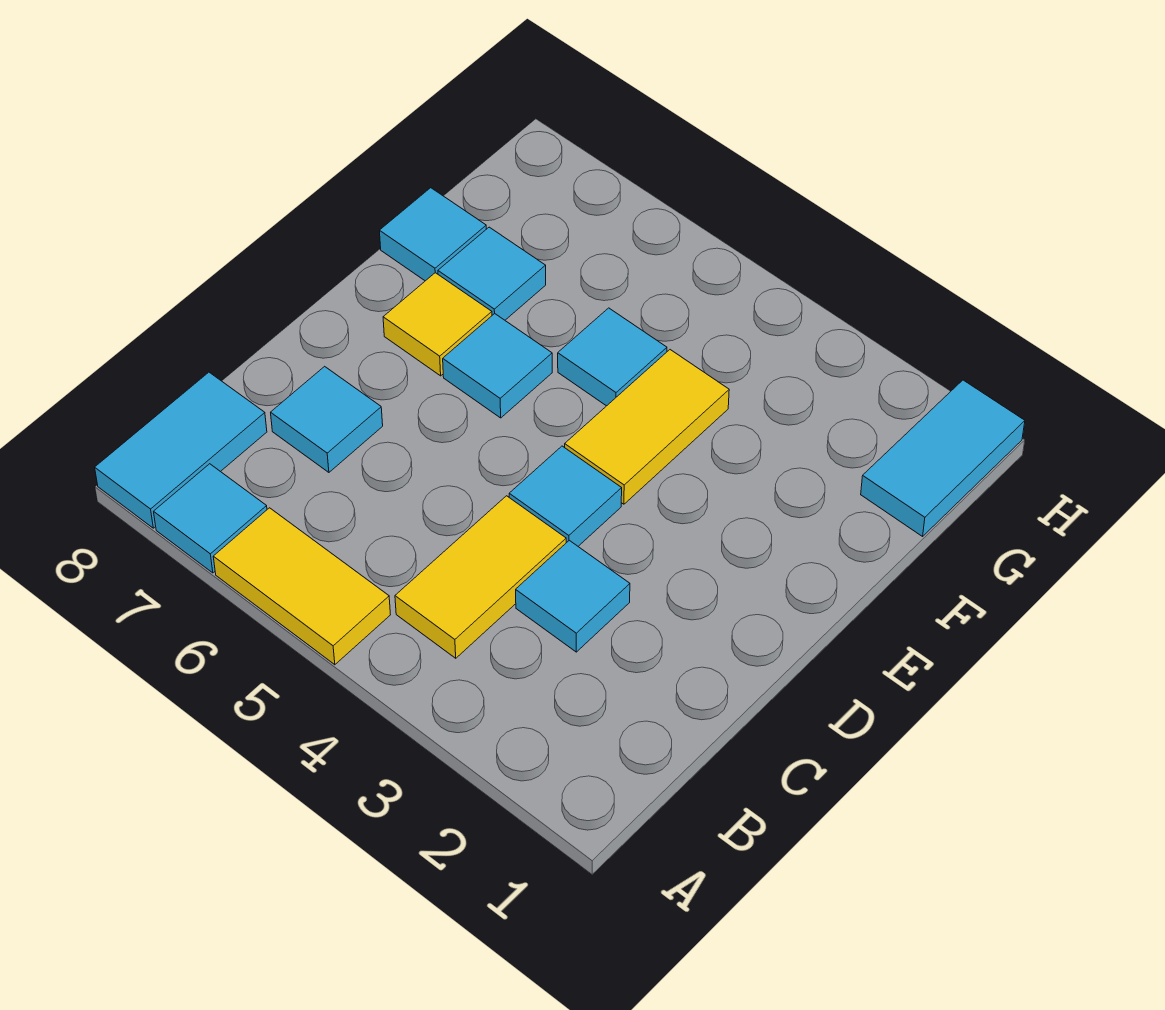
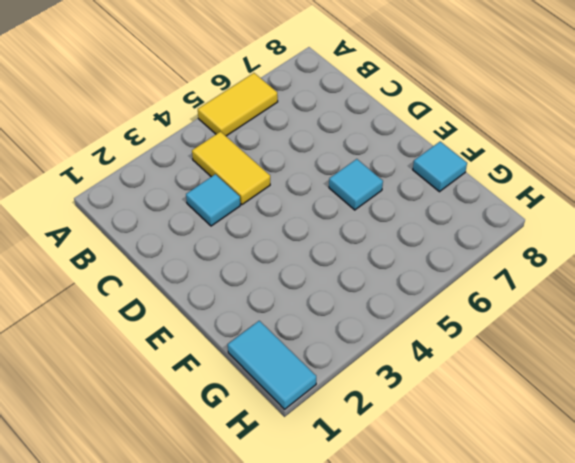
none -> cyan tile A7 level 1
none -> cyan tile A8:B8 level 1
none -> cyan tile C7 level 1

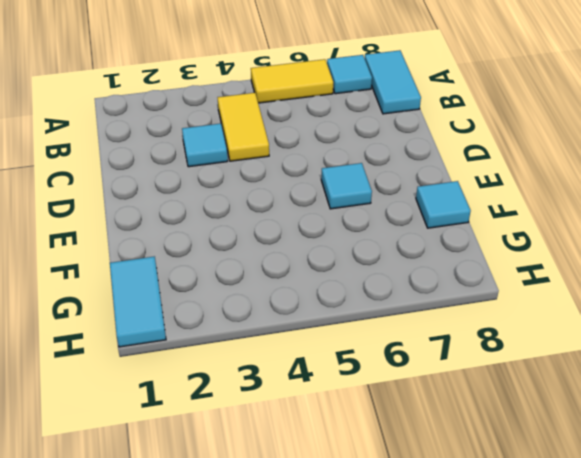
none -> cyan tile C7 level 1
none -> cyan tile D4 level 1
none -> yellow tile E4:F4 level 1

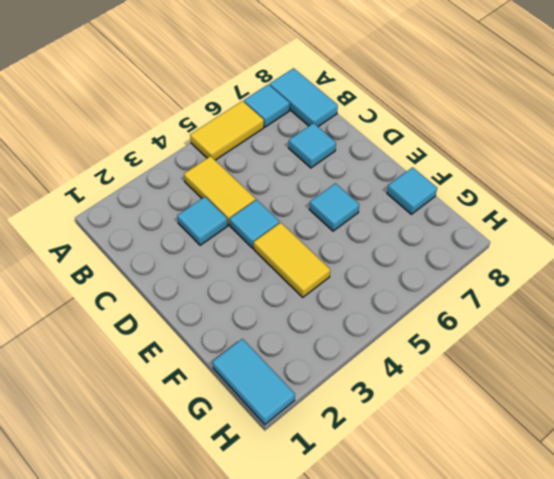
none -> yellow tile E7 level 1
none -> cyan tile F5 level 1
none -> cyan tile F7 level 1

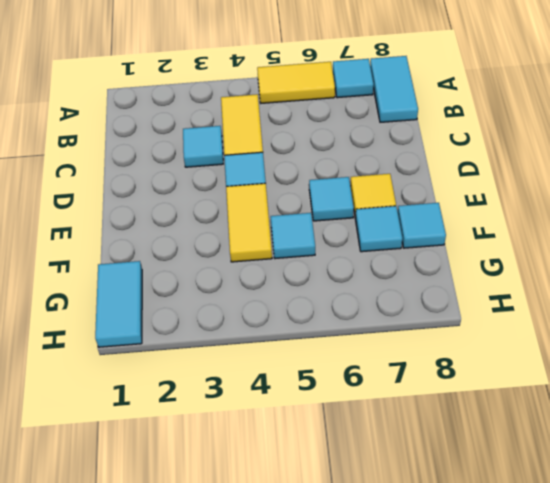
none -> cyan tile C7 level 1

